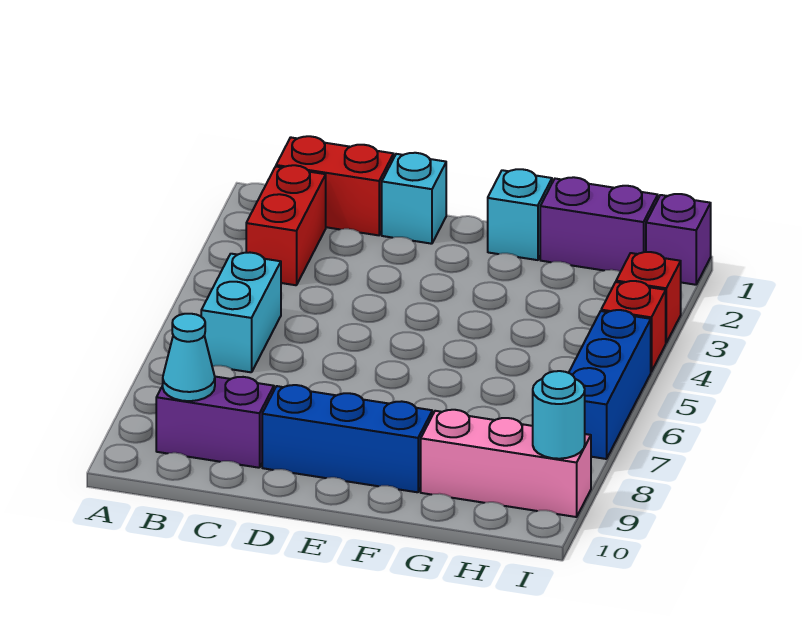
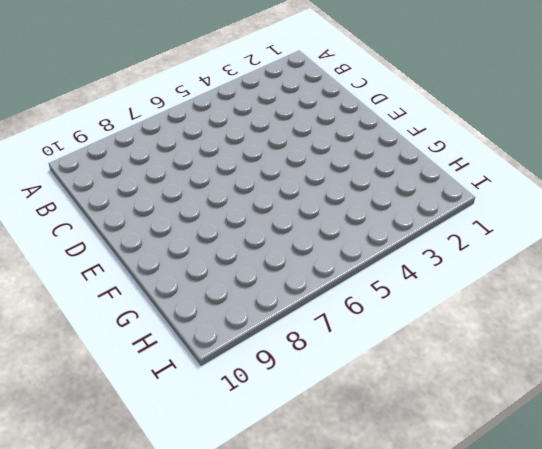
none -> red brick B1:C1 level 1
none -> red brick B2:B3 level 1
none -> cyan brick B5:B6 level 1

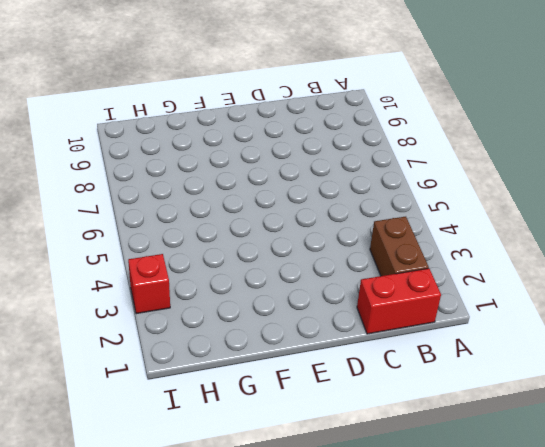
brown brick B2:B3 level 1 -> red brick B2:B3 level 1
none -> cyan brick B5:B6 level 1
none -> purple brick B9:C9 level 1
none -> cyan brick D1 level 1

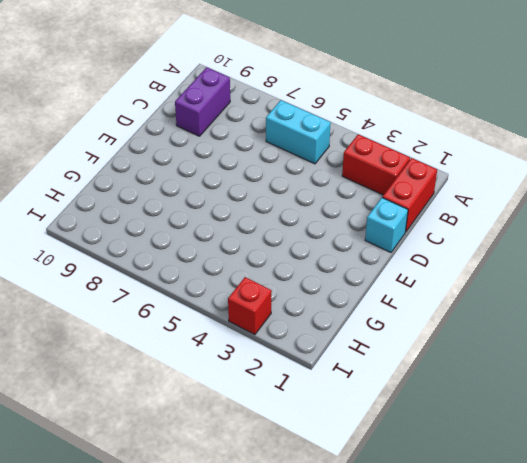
none -> blue brick D9:F9 level 1
none -> cyan brick F1 level 1
none -> purple brick G1:H1 level 1

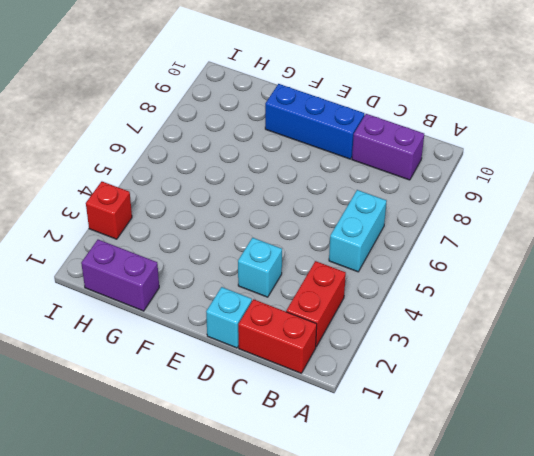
cyan brick D3 level 1 -> cyan brick F1 level 1
none -> pink brick G9:I9 level 1
none -> purple brick I1 level 1
none -> red brick I4 level 1

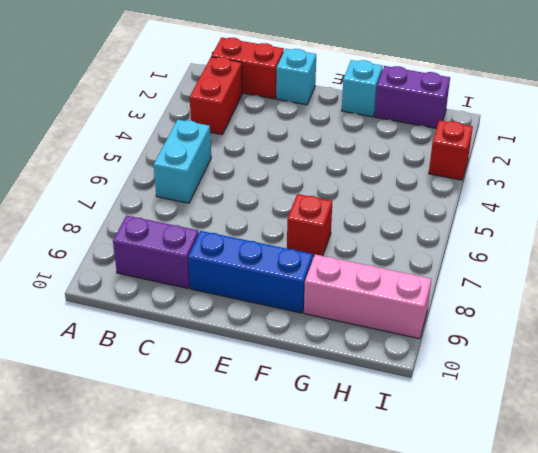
red brick F7 level 1 -> red brick I4 level 1
none -> purple brick I1 level 1
none -> blue brick I5:I7 level 1
none -> cyan cone B9 level 2

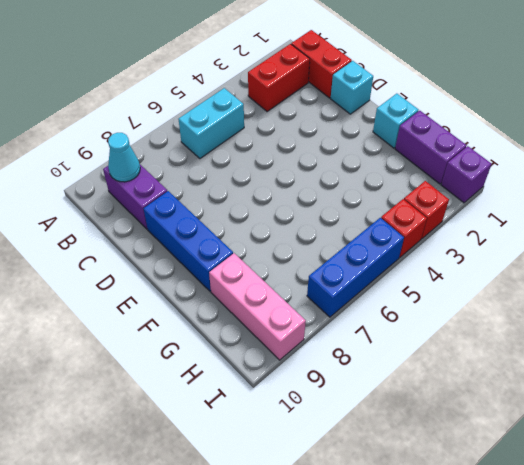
none -> cyan round brick I9 level 2

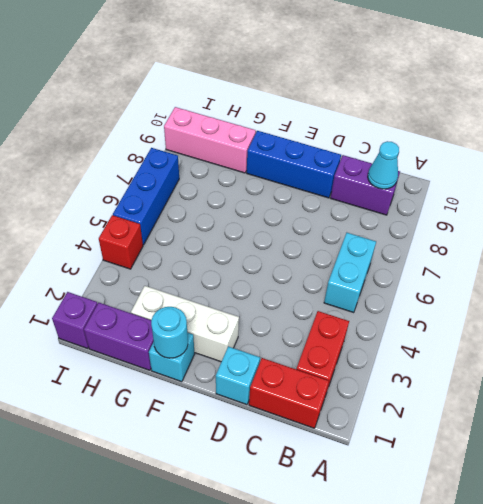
white brick E2:G2 level 1 -> none
cyan round brick F1 level 2 -> cyan round brick I9 level 2
none -> red brick I3 level 1

